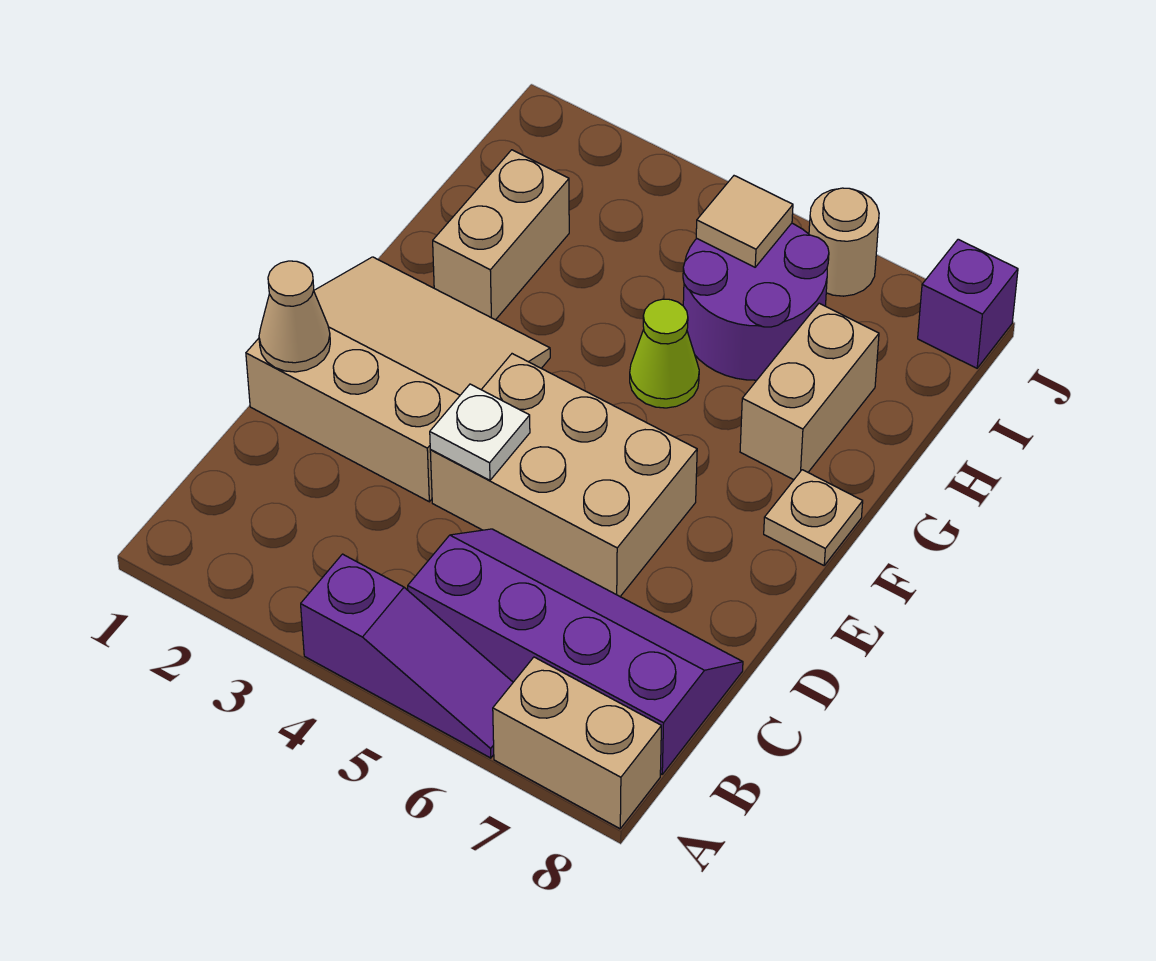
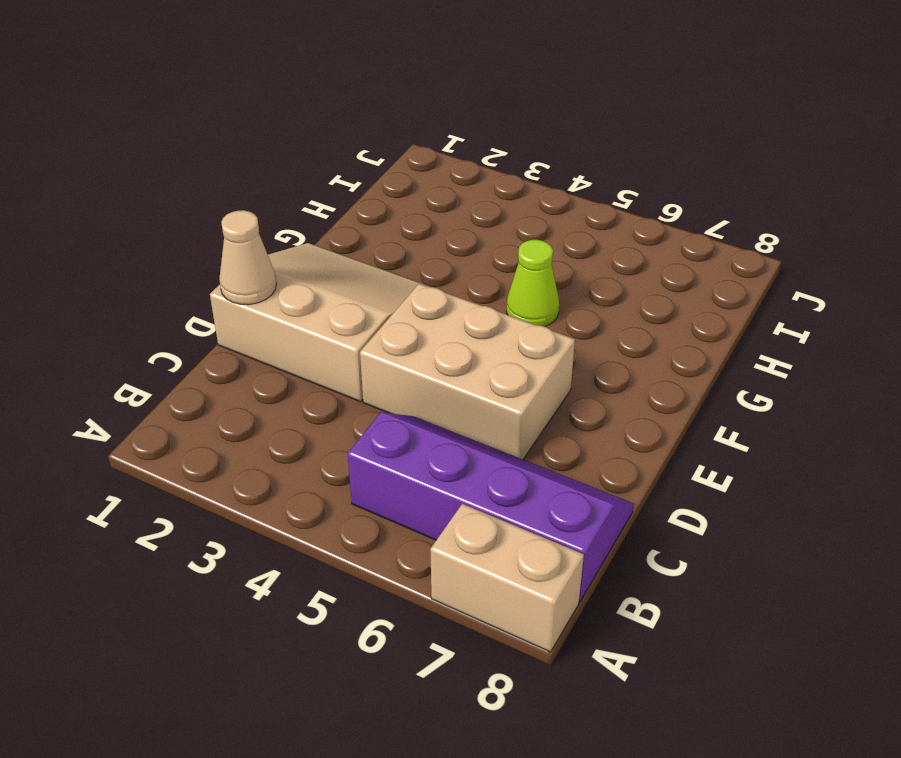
none -> purple slope A4:A6 level 1 top 4
none -> tan plate F8 level 1
none -> tan brick G2:H2 level 1

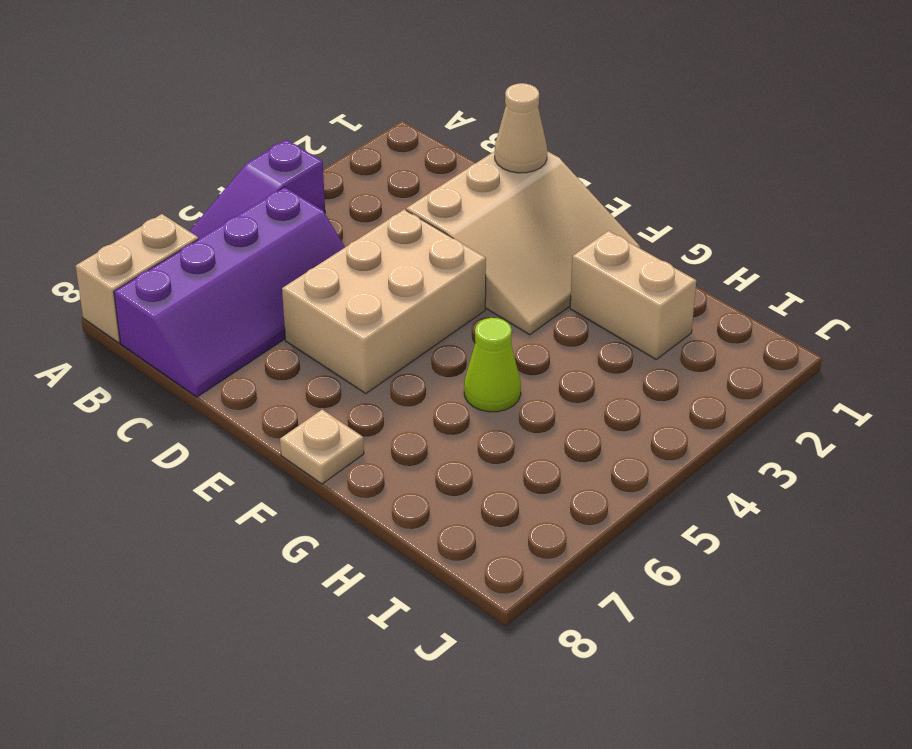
none -> tan brick G7:H7 level 1
none -> purple round brick H5:I6 level 1
none -> tan round brick J6 level 1

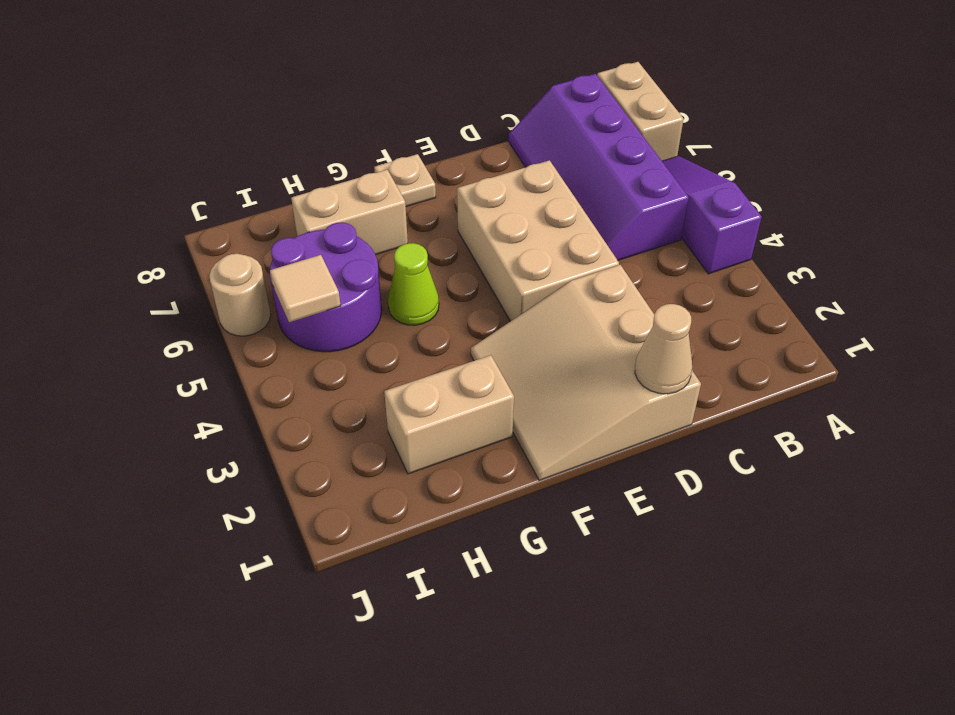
none -> purple brick J8 level 1
none -> white plate D4 level 2

